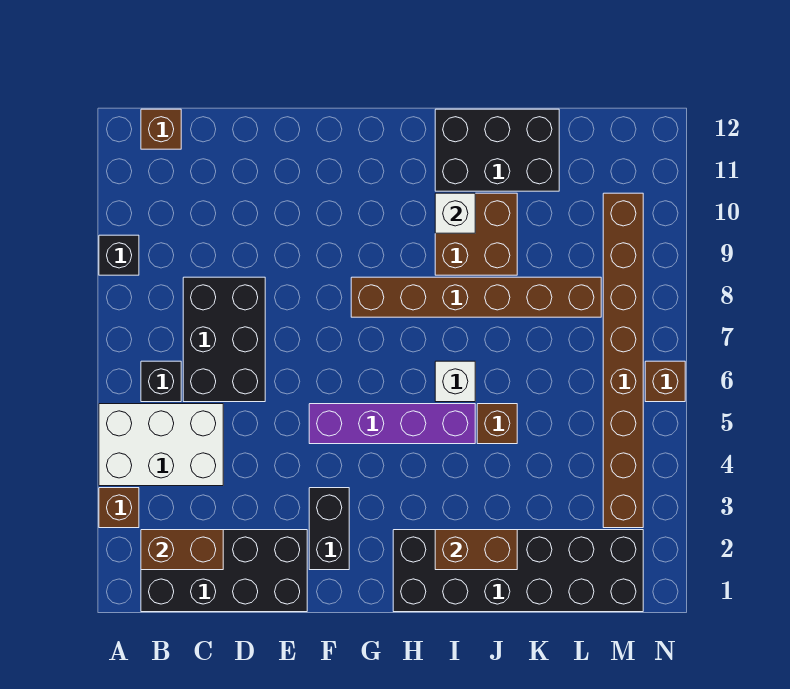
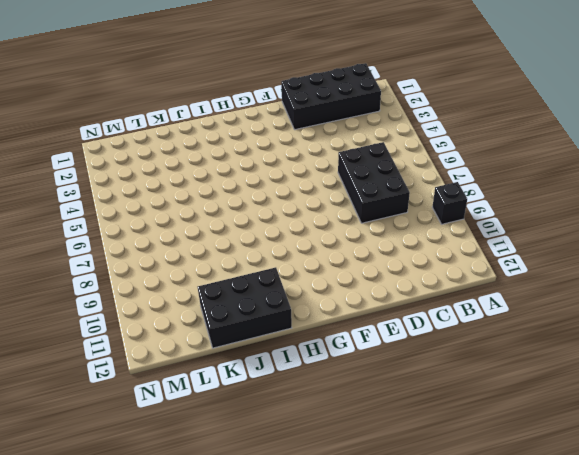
none -> brown brick A3 level 1
none -> white brick A4:C5 level 1
none -> black brick B6 level 1

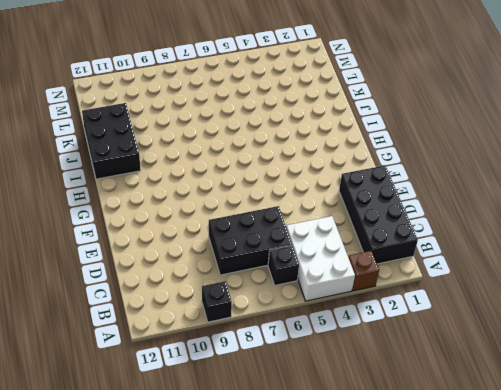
none -> brown brick B12 level 1
none -> black brick F2:F3 level 1
none -> purple brick F5:I5 level 1

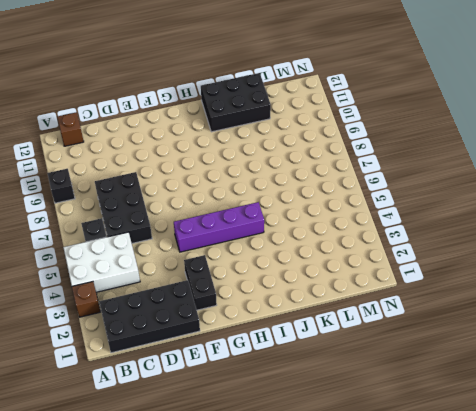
none -> brown brick G8:L8 level 1
none -> black brick H1:M2 level 1
none -> white brick I6 level 1

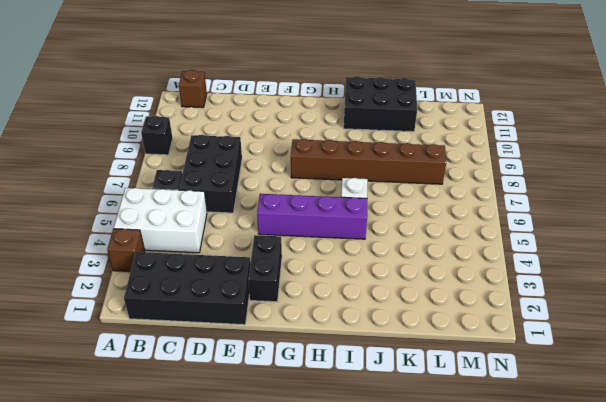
none -> black brick H1:M2 level 1
none -> brown brick I9:J10 level 1
none -> brown brick J5 level 1

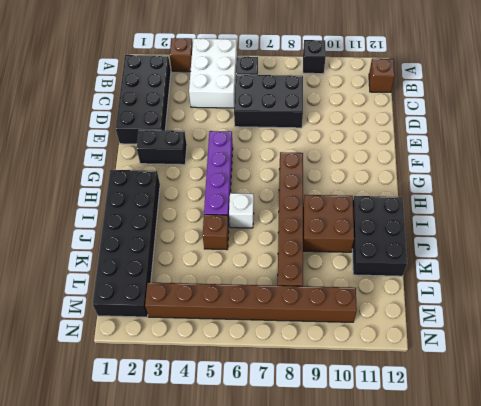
none -> brown brick N6 level 1
none -> brown brick B2:C2 level 2
none -> brown brick I2:J2 level 2

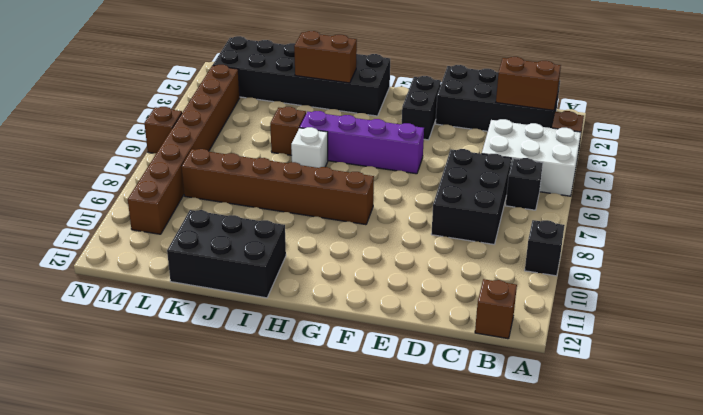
none -> brown brick I9:J10 level 1
none -> white brick I10 level 2

